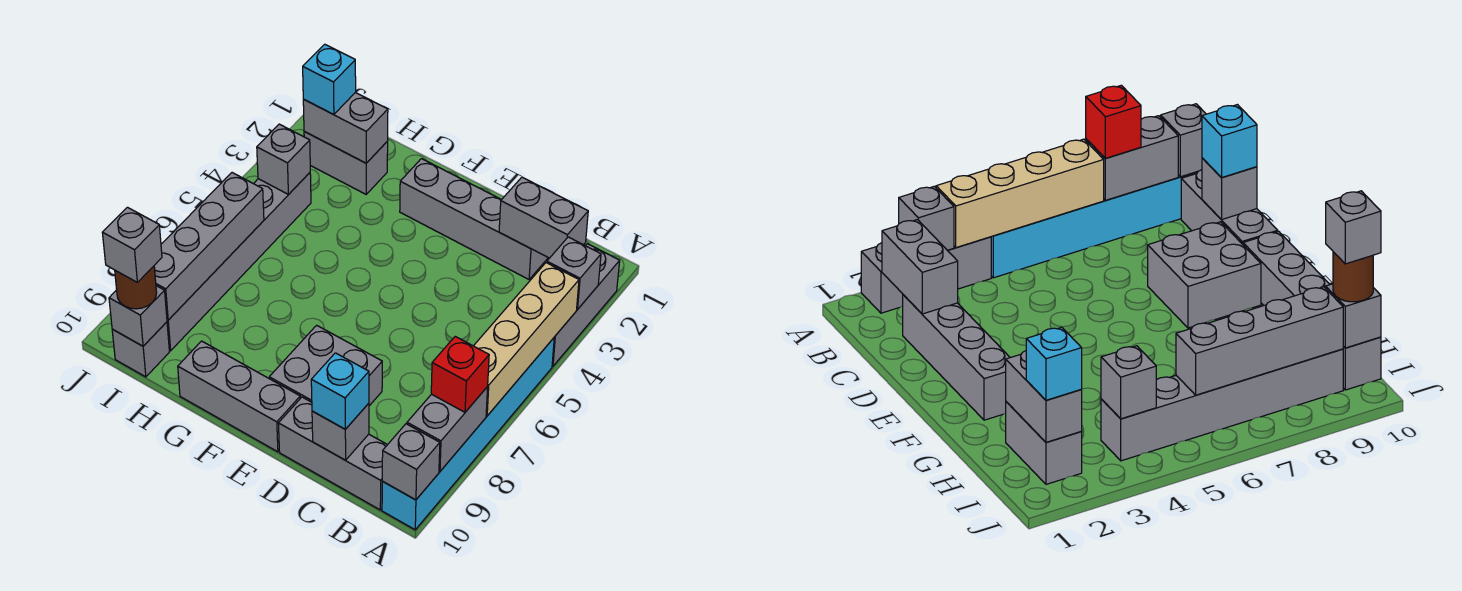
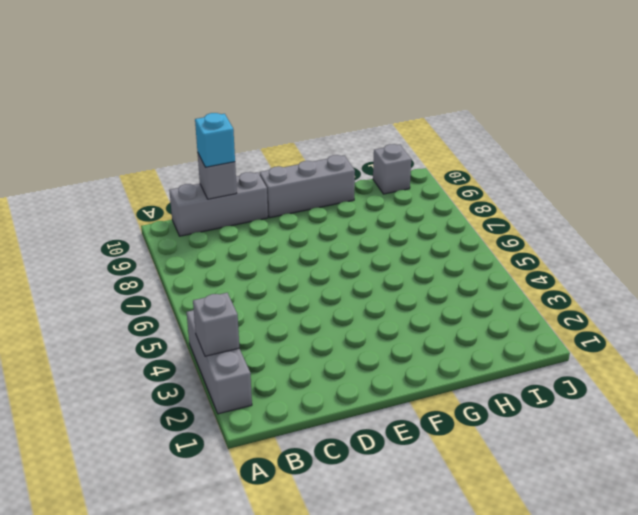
none -> cyan brick A5:A10 level 1
none -> grey brick C2:F2 level 1
none -> grey brick D8:E9 level 1

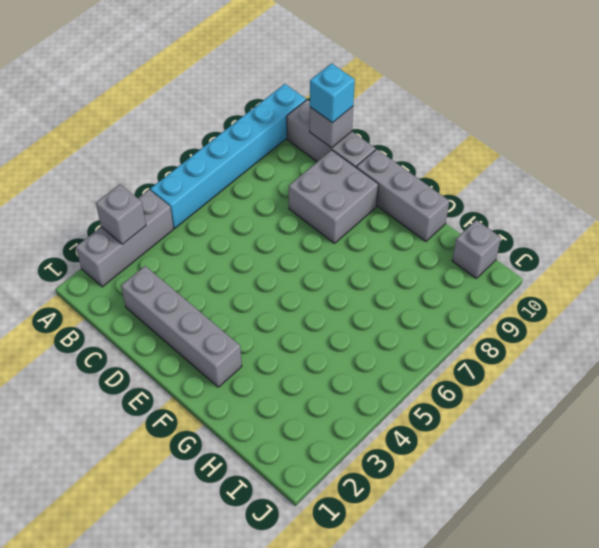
none -> grey brick H2:I2 level 1
none -> grey brick I4:I9 level 1
none -> tan brick A4:A7 level 2

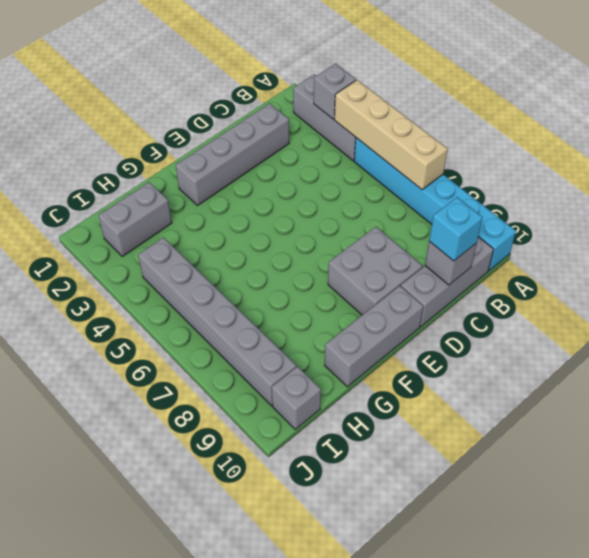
none -> grey brick A8:A9 level 2
none -> grey brick A10 level 2
none -> grey brick B2:C2 level 2

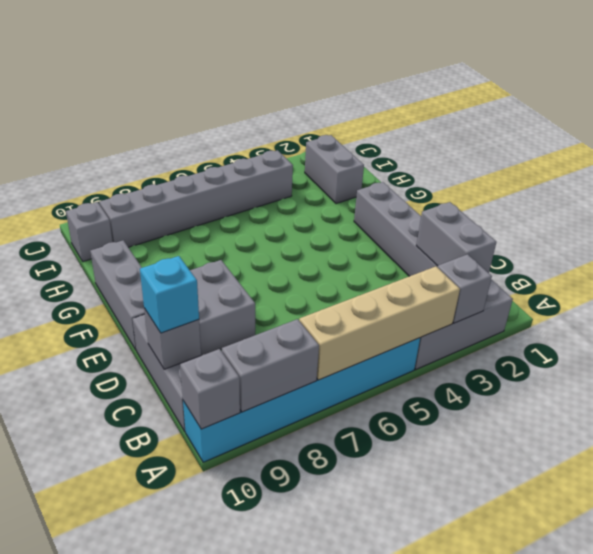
none -> grey brick H2:I2 level 2
none -> grey brick I4 level 2
none -> grey brick I6:I9 level 2

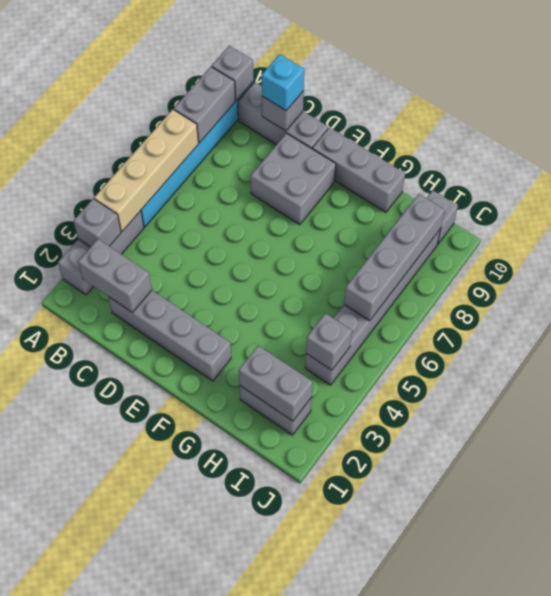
none -> grey brick I10 level 2
none -> red brick A8 level 3
none -> cyan brick I2 level 3

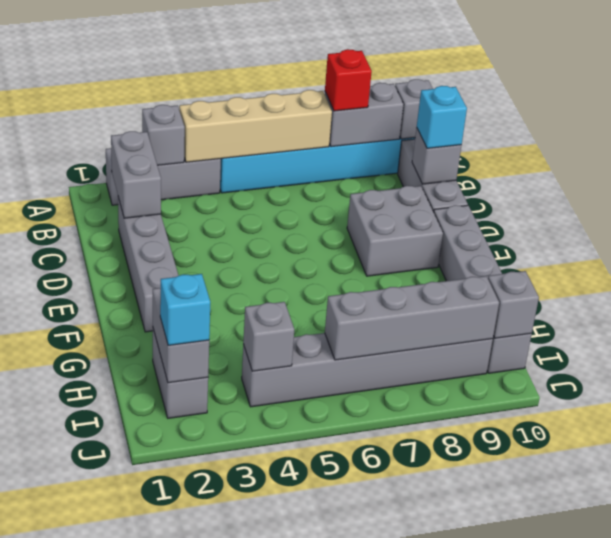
none -> brown round brick I10 level 3
none -> grey brick I10 level 4

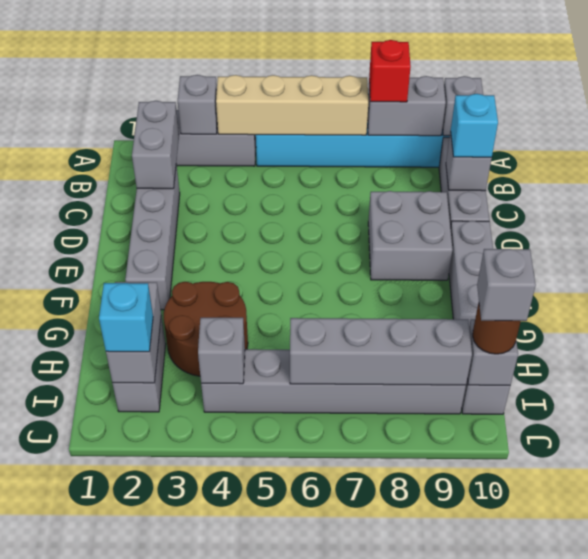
brown round brick G3:H4 level 1 -> none

